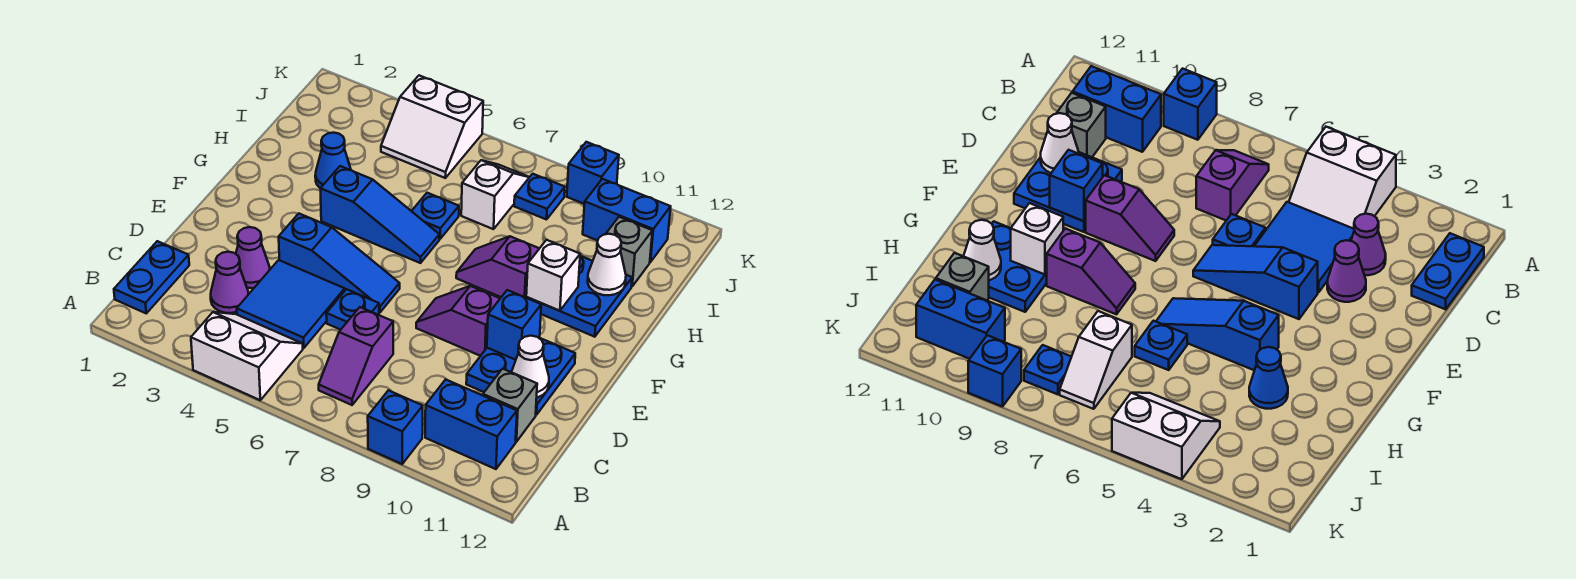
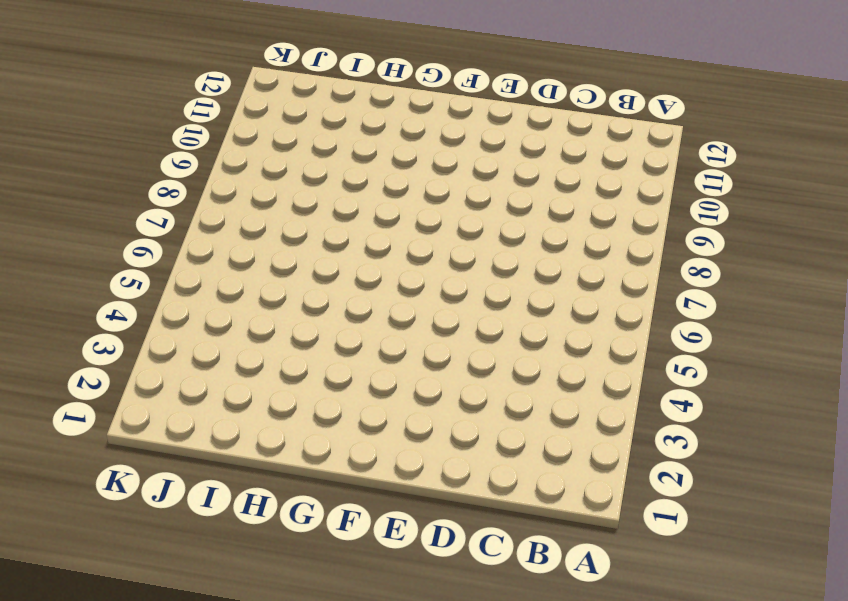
none -> white slope A4:B5 level 1 top A
none -> blue brick A9 level 1
none -> blue plate B1:C1 level 1

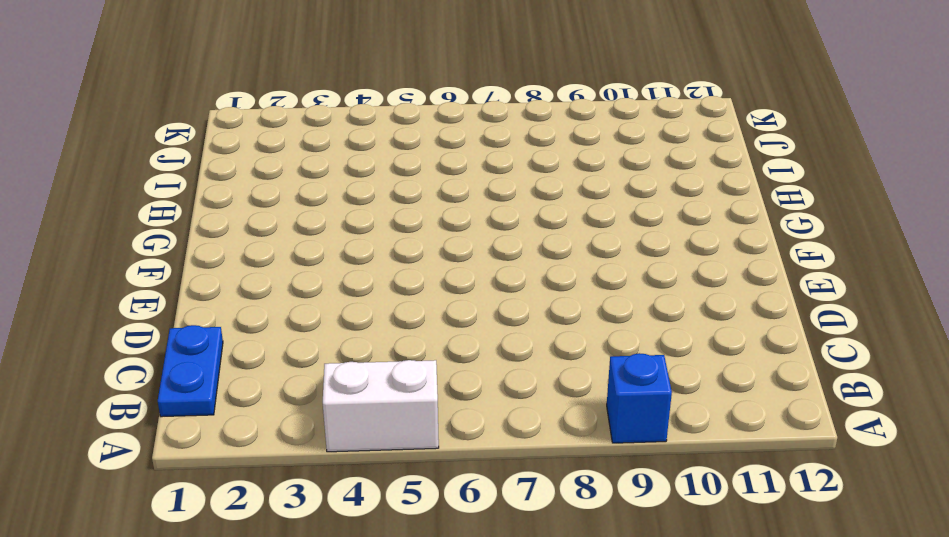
none -> purple slope B7:C7 level 1 top C
none -> blue brick B10:B11 level 1
none -> purple cone C3 level 1

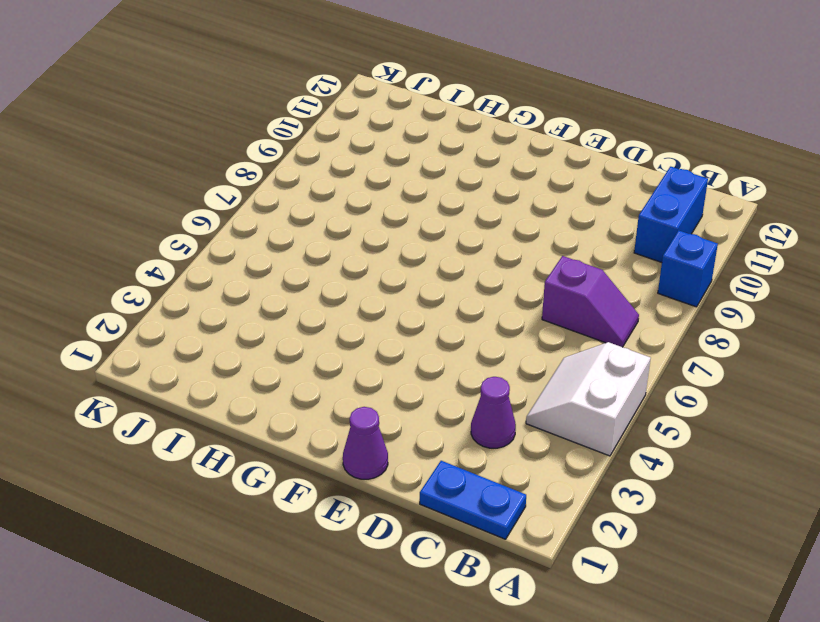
purple cone E1 level 1 -> purple cone D3 level 1
none -> blue tile C4:D5 level 1
none -> grey brick C11 level 1
none -> blue plate D6 level 1

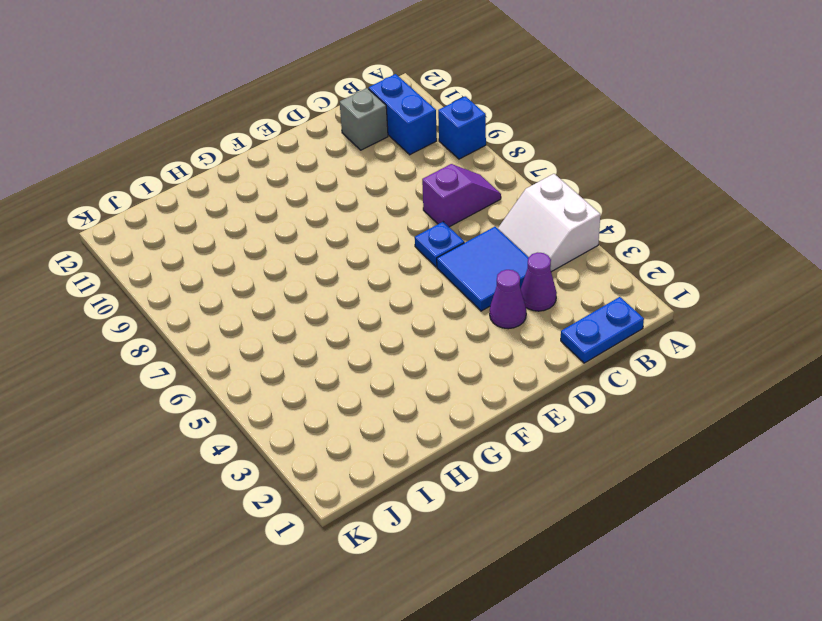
none -> blue plate D10:E11 level 1
none -> blue slope E4:E6 level 1 top 4
none -> purple slope E8:E9 level 1 top 9

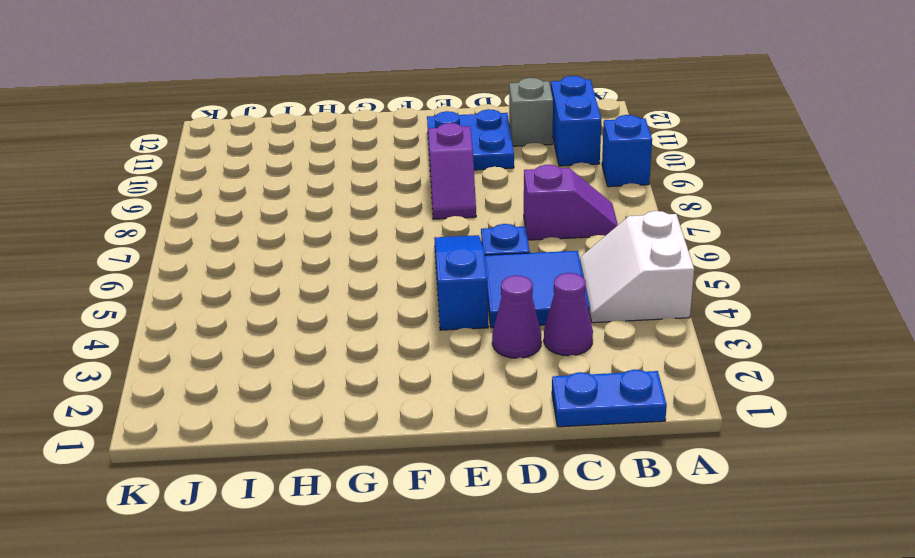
none -> blue slope G4:G6 level 1 top 4
none -> purple slope G8:G9 level 1 top 9
none -> blue plate G10:H11 level 1

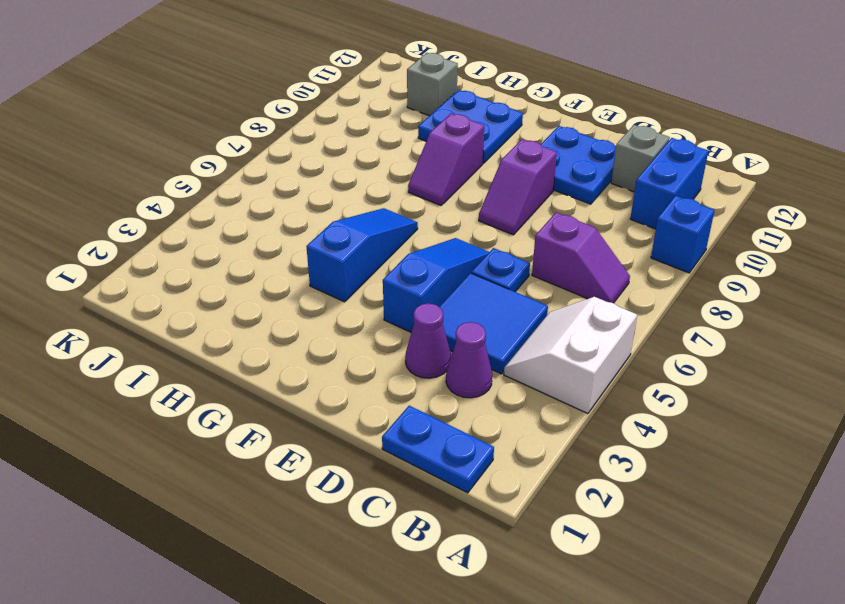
none -> blue cone H3 level 1
none -> blue plate H6 level 1
none -> white slope I7:J7 level 1 top I

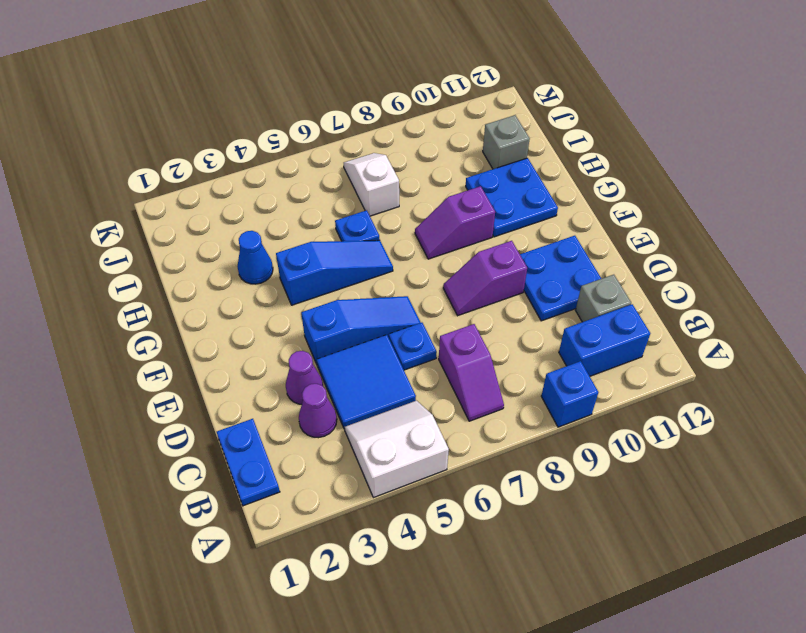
none -> white slope J4:K5 level 1 top K
none -> blue plate J8 level 1
none -> blue brick J10:J11 level 1

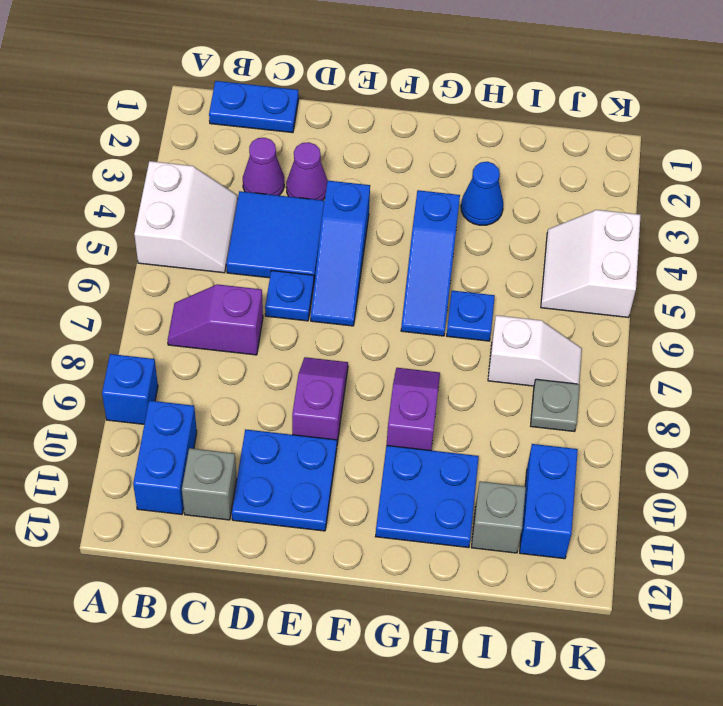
grey plate J8 level 1 -> blue plate J8 level 1
none -> blue brick K9 level 1
none -> white cone D11 level 2
none -> blue brick E10 level 2

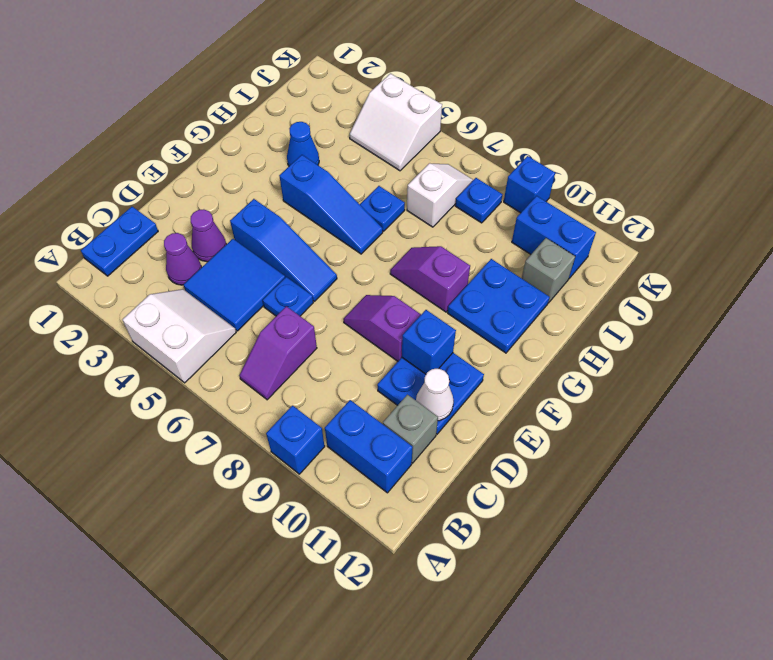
none -> white brick G10 level 2
none -> white cone H11 level 2

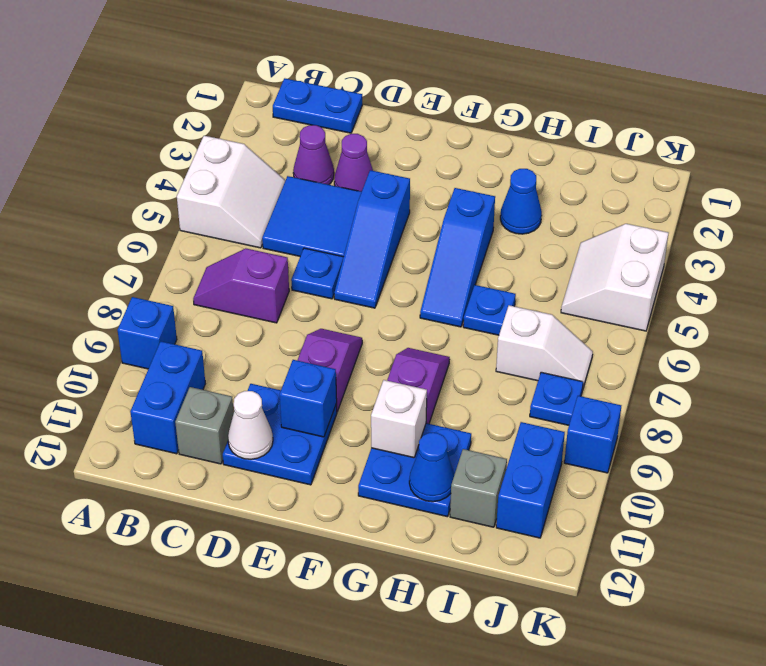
blue cone H11 level 2 -> white cone H11 level 2

